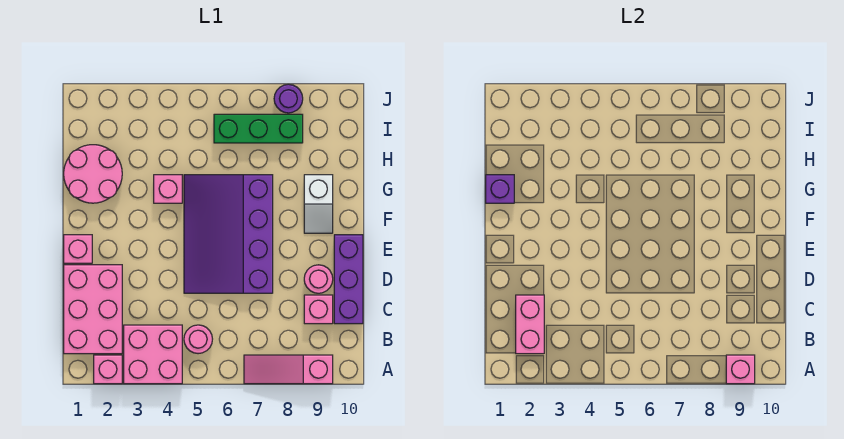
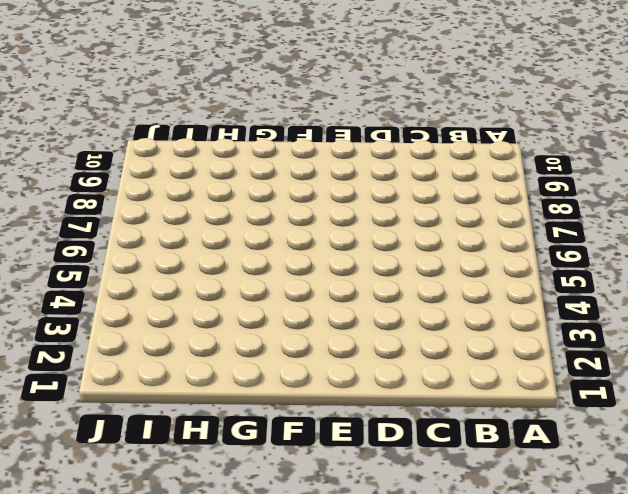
none -> pink brick A2 level 1
none -> pink brick A3:B4 level 1
none -> pink slope A7:A9 level 1 top 9

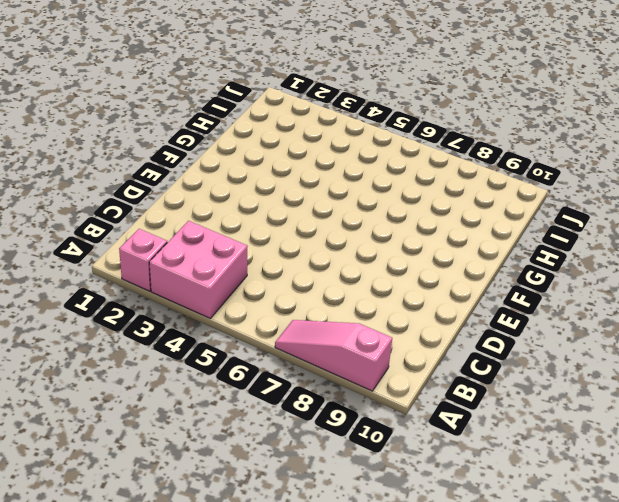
none -> pink brick B1:D2 level 1
none -> pink round brick B5 level 1
none -> pink brick C9 level 1

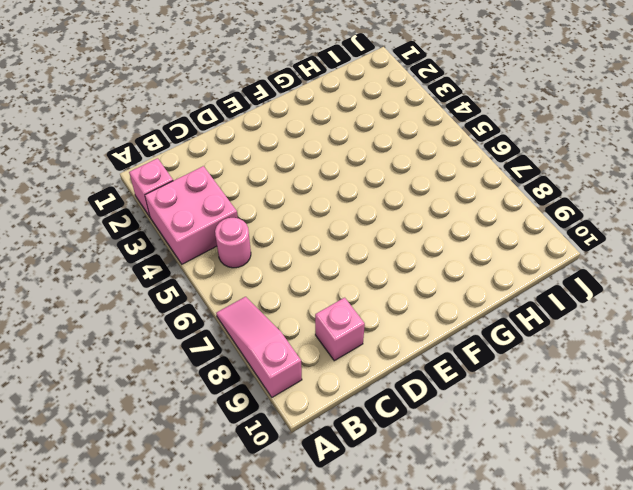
none -> pink brick B1:D2 level 1
none -> purple brick C10:E10 level 1
none -> purple slope D5:G7 level 1 top 7

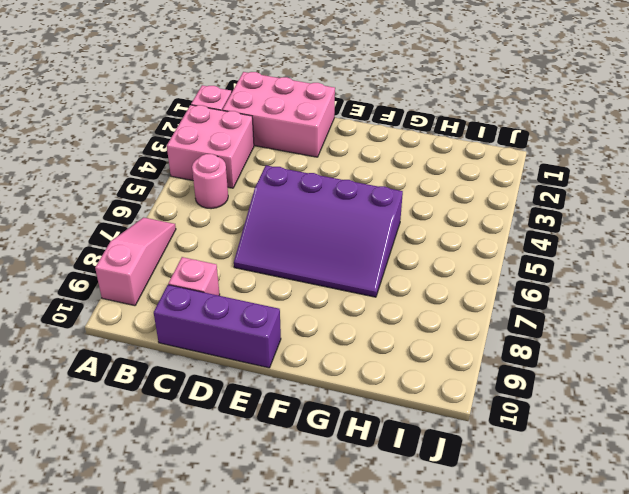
purple slope D5:G7 level 1 top 5 -> purple slope D5:G7 level 1 top 7
none -> pink round brick D9 level 1
none -> pink brick E1 level 1
none -> white slope F9:G9 level 1 top G

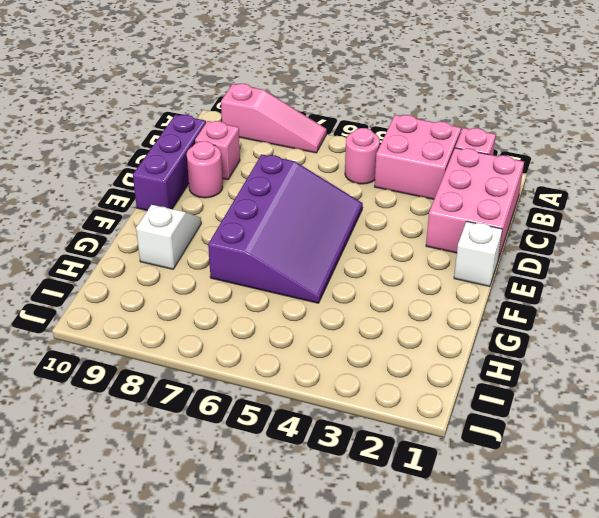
white brick E1 level 1 -> pink brick E1 level 1
none -> pink round brick G1:H2 level 1
none -> pink brick G4 level 1
none -> green brick I6:I8 level 1

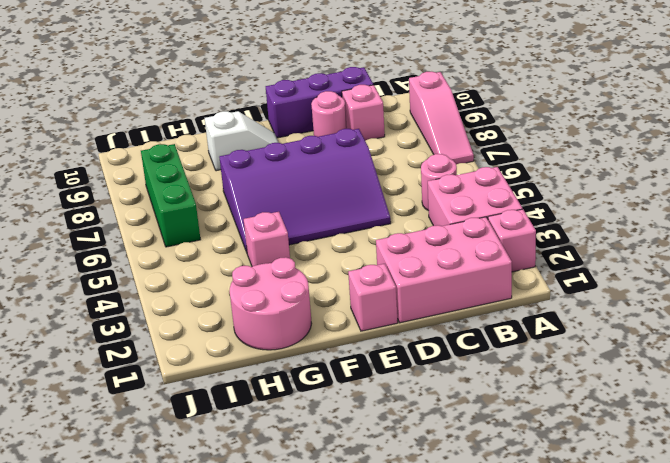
none -> purple round brick J8 level 1
none -> pink brick A9 level 2
none -> pink brick B2:C2 level 2

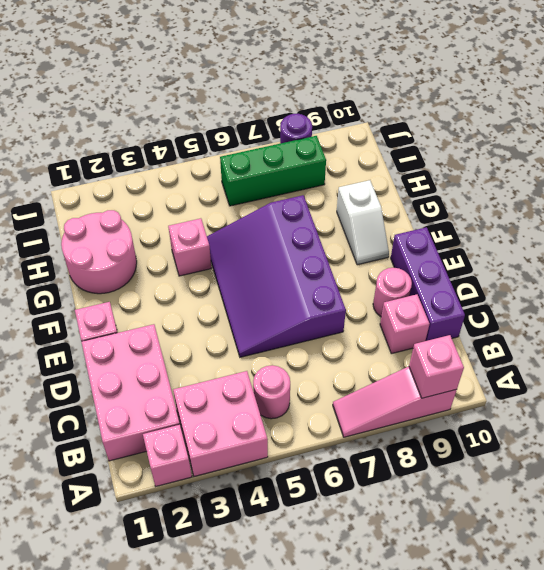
none -> pink brick B2:C2 level 2
none -> purple brick G1 level 2

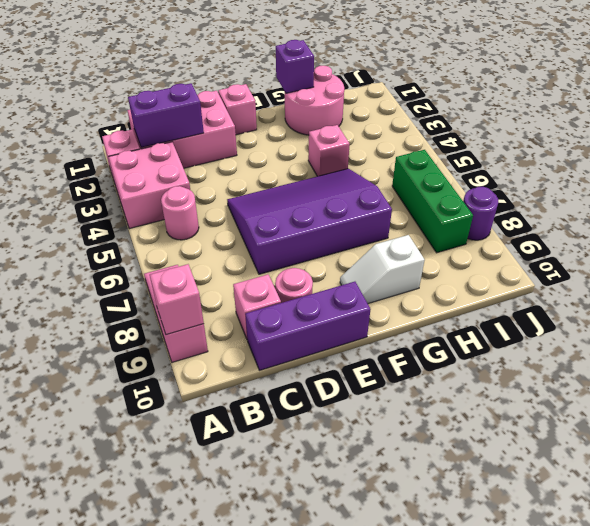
purple brick B2:C2 level 2 -> pink brick B2:C2 level 2

